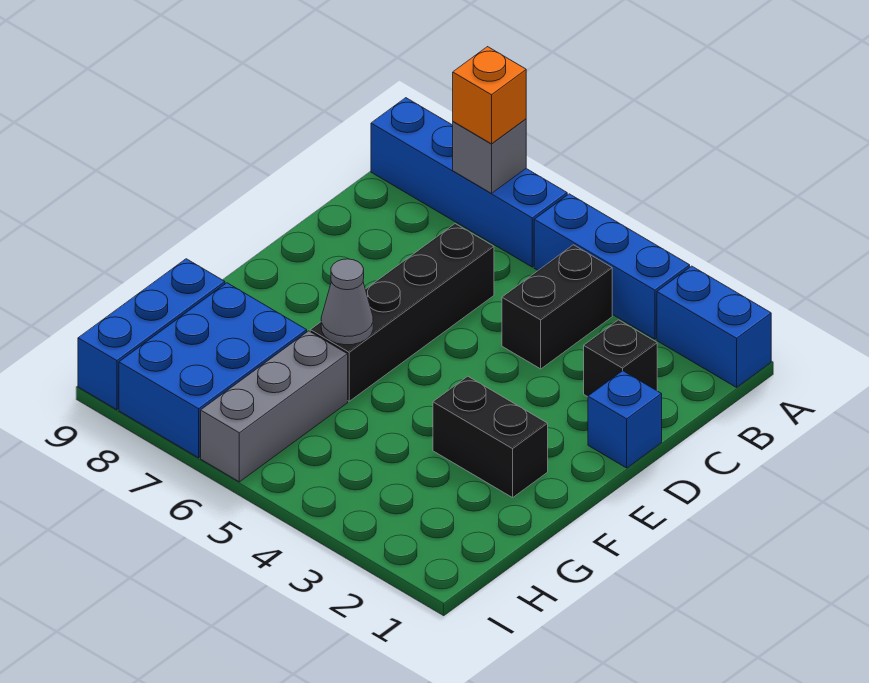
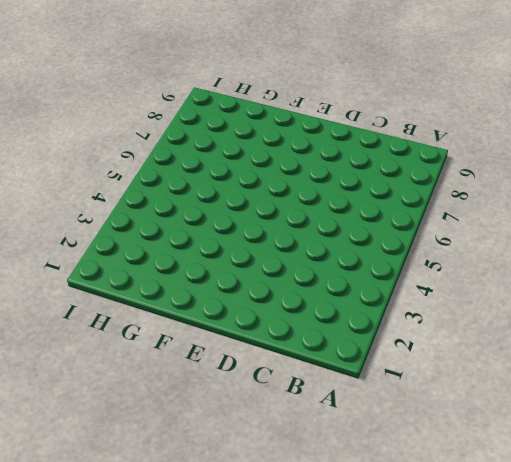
none -> blue brick A1:A2 level 1
none -> blue brick A3:A5 level 1
none -> blue brick A6:A9 level 1

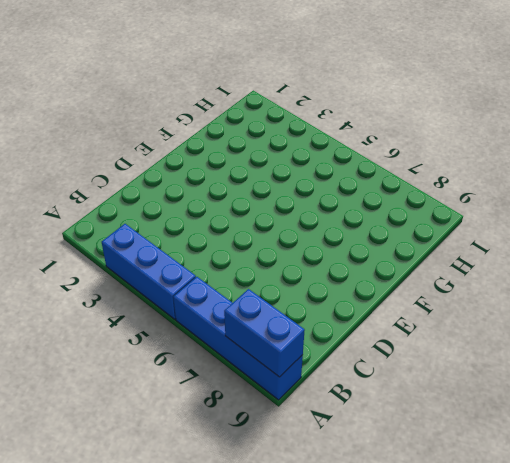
blue brick A8:A9 level 2 -> blue brick A1:A2 level 1
none -> black brick B4:C4 level 1
none -> black brick C2 level 1
none -> black brick C6:F6 level 1

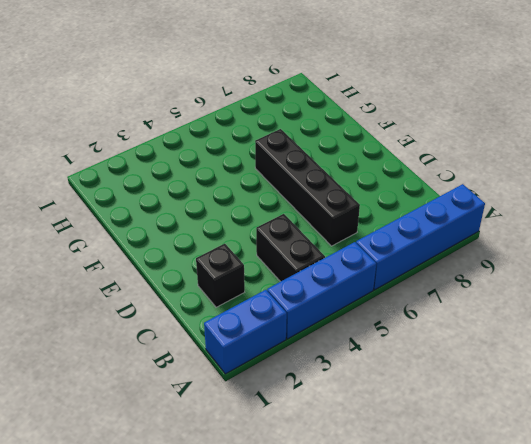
none -> blue brick D1 level 1
none -> black brick F2:F3 level 1
none -> grey brick G6:I6 level 1

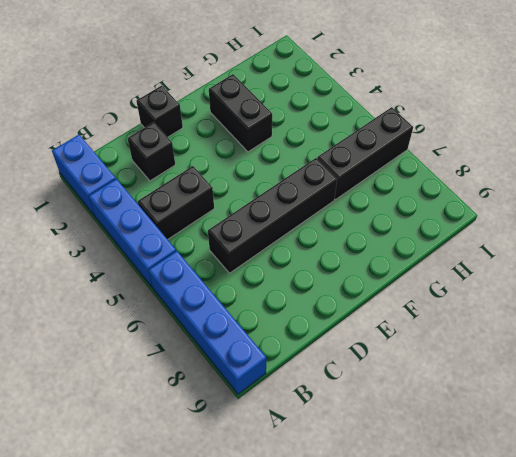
black brick D1 level 1 -> blue brick D1 level 1
black brick G6:I6 level 1 -> grey brick G6:I6 level 1
none -> blue brick G7:I8 level 1
none -> blue brick G9:I9 level 1
none -> grey brick A7 level 2

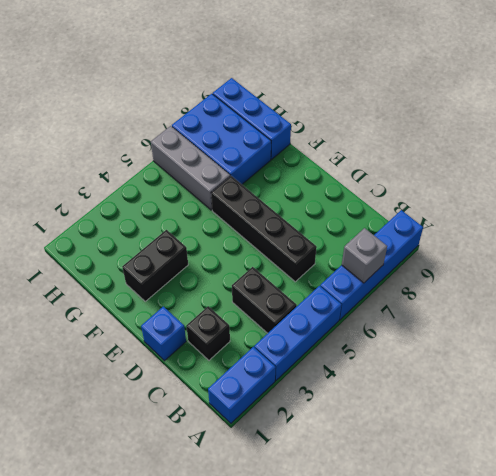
none -> grey cone F6 level 2
none -> orange brick A7 level 3

